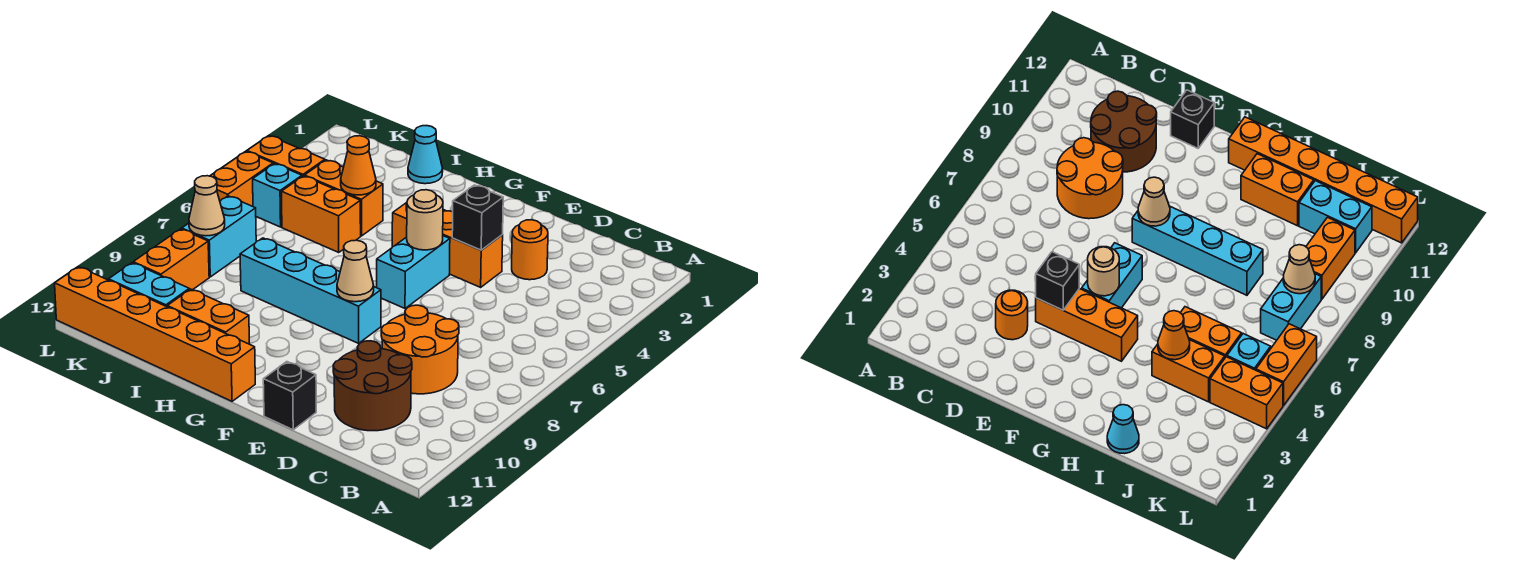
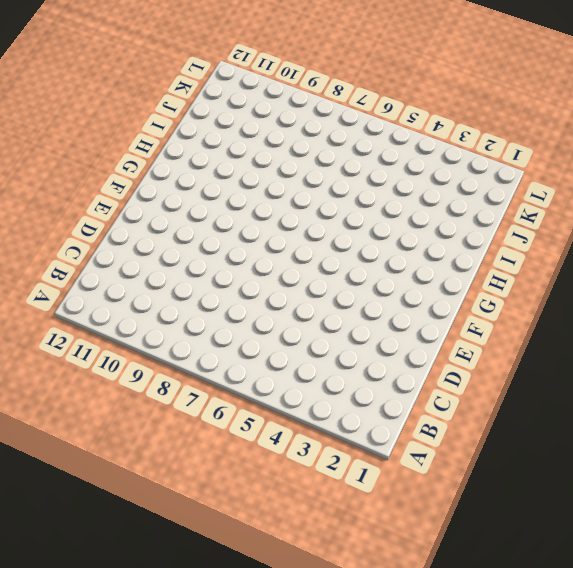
none -> orange round brick C8:D9 level 1
none -> brown round brick C10:D11 level 1
none -> orange round brick D3 level 1

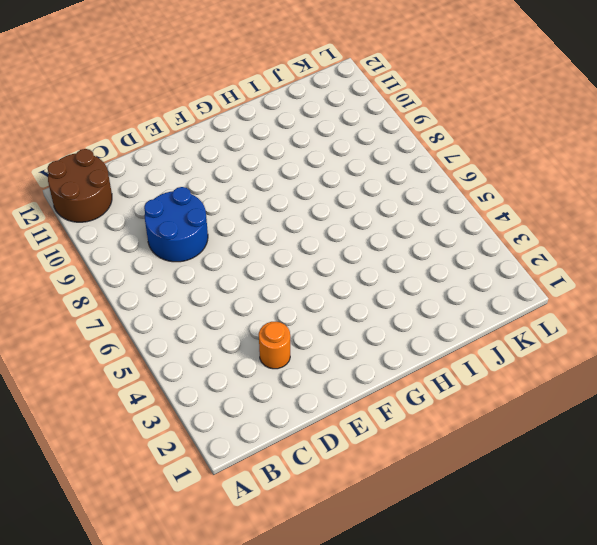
brown round brick A11:B12 level 1 -> brown round brick C10:D11 level 1
blue round brick C8:D9 level 1 -> orange round brick C8:D9 level 1
none -> orange brick E4:G4 level 1
none -> black brick E12 level 1
none -> cyan brick F5:F6 level 1

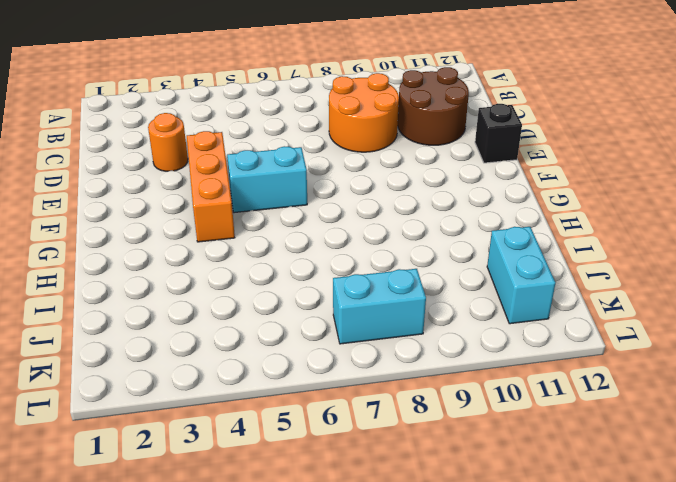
none -> cyan brick F8:I8 level 1
none -> orange brick G12:L12 level 1
none -> orange brick H11:I11 level 1

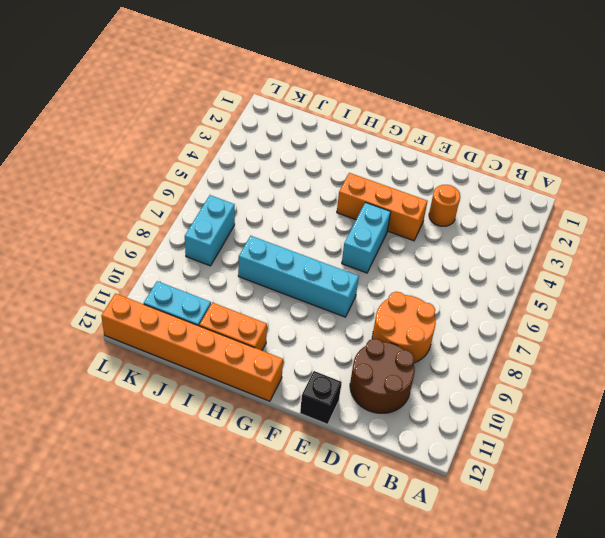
none -> cyan cone I1 level 1
none -> orange brick I4:J4 level 1
none -> orange brick I5:J5 level 1

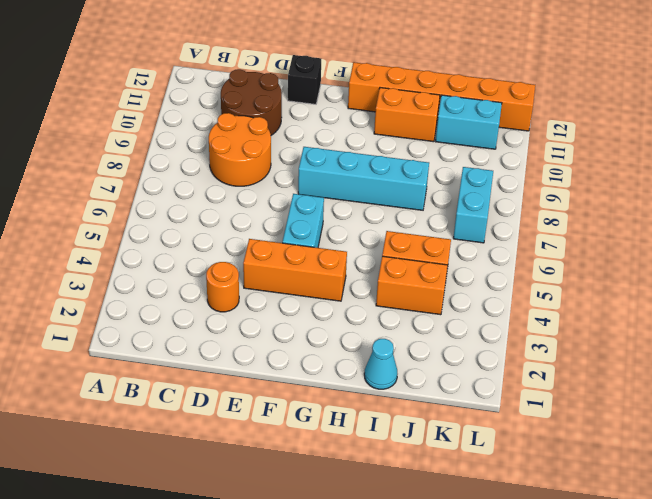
none -> orange brick K4:L4 level 1
none -> cyan brick K5 level 1
none -> orange brick K9:K10 level 1

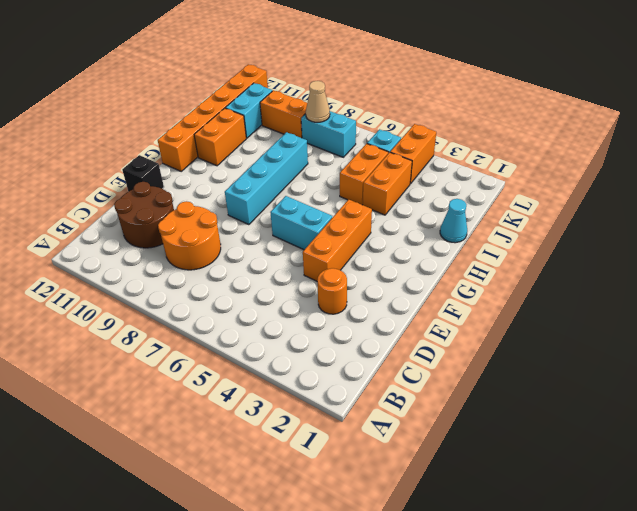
none -> orange brick L5:L6 level 1
none -> black brick E4 level 2
none -> tan round brick F5 level 2

